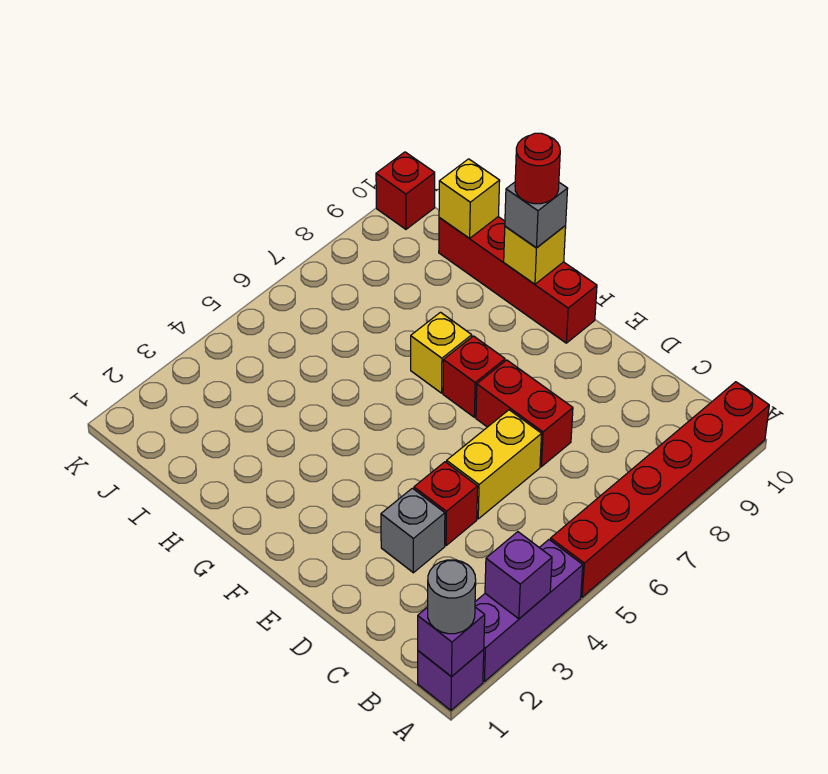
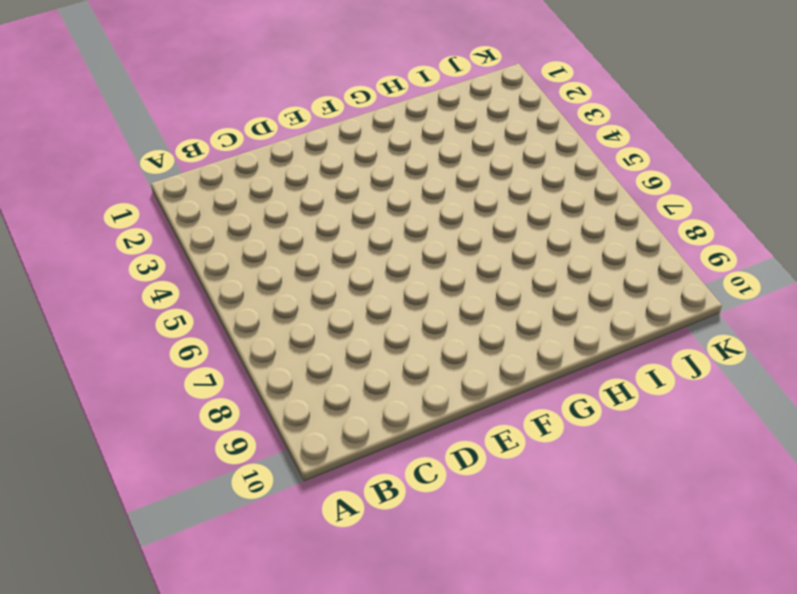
none -> purple brick A1 level 1
none -> purple brick A2:A4 level 1
none -> red brick A5:A10 level 1

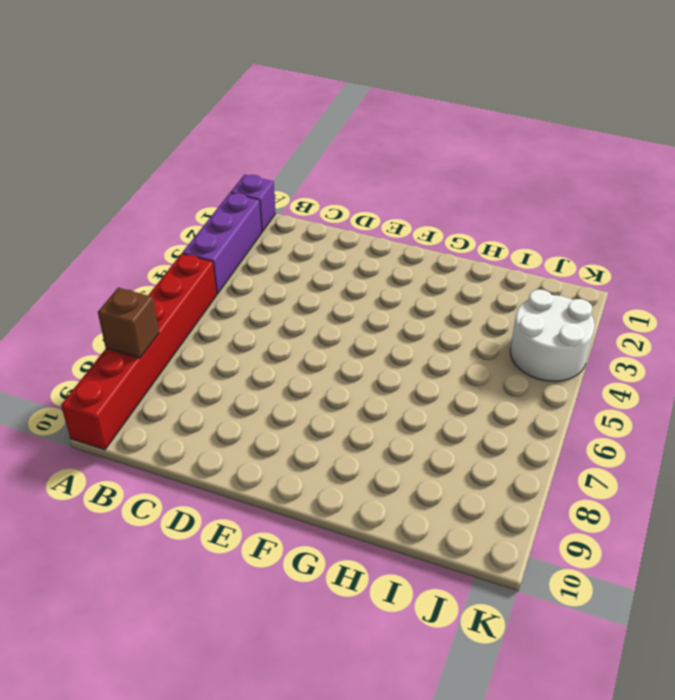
brown brick A8 level 2 -> none
white round brick J3:K4 level 1 -> none
none -> grey brick D3 level 1
none -> red brick D4 level 1
none -> yellow brick D5:D6 level 1

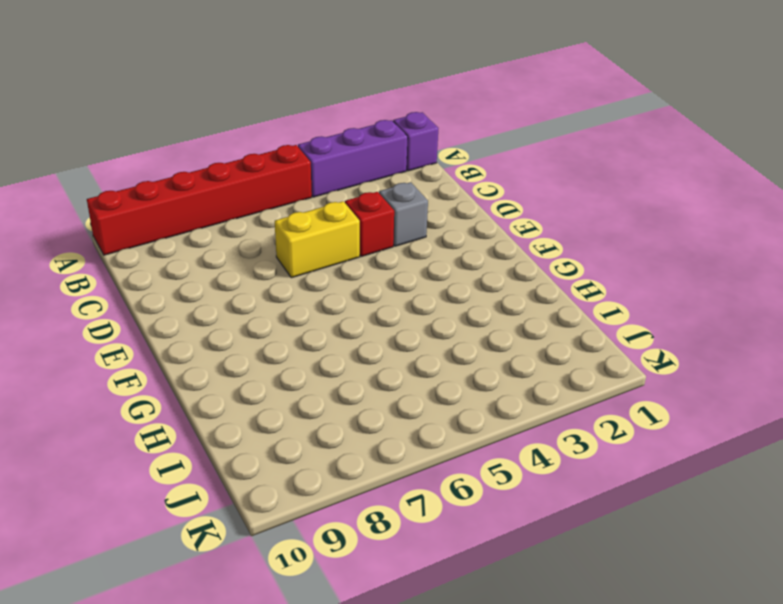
none -> red brick D7:E7 level 1
none -> red brick F7 level 1
none -> red brick F10:I10 level 1

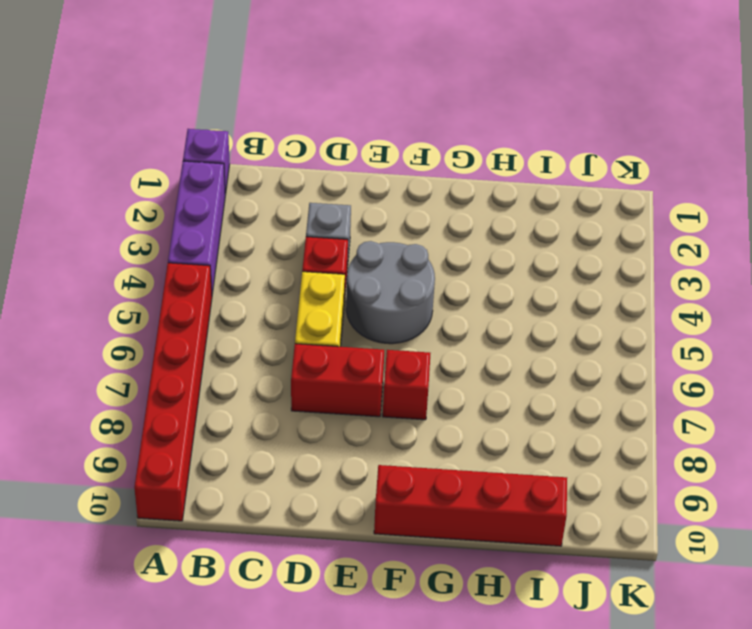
grey round brick E4:F5 level 1 -> none
none -> yellow brick G7 level 1
none -> red brick K10 level 1
none -> purple brick A1 level 2

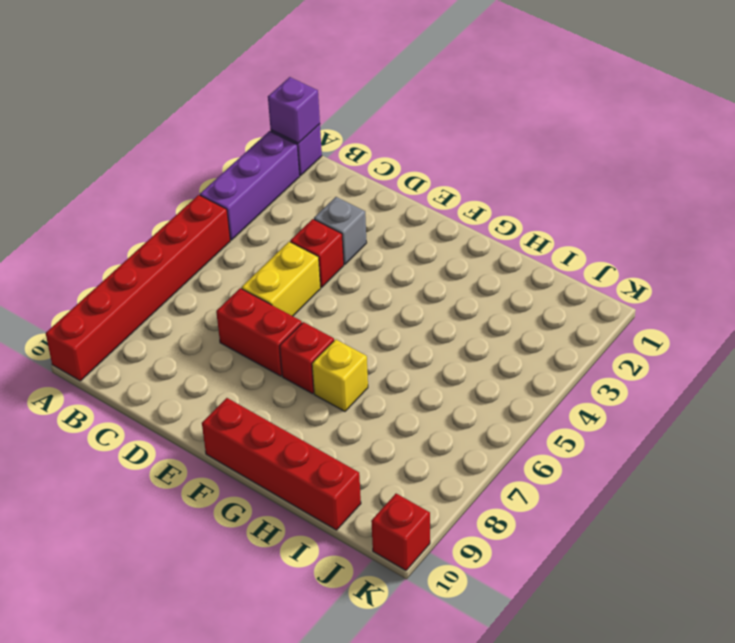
none -> purple brick A3 level 2
none -> yellow brick G10 level 2
none -> yellow brick I10 level 2

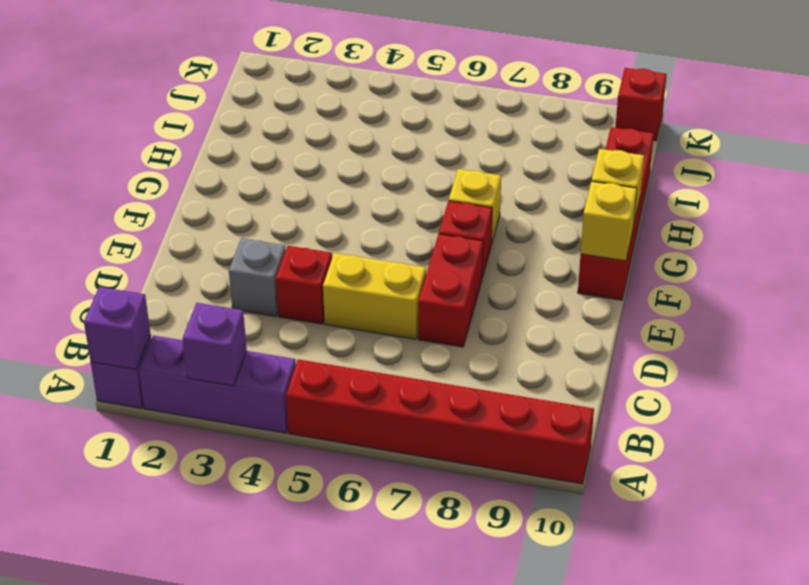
yellow brick F10 level 2 -> yellow brick I10 level 2
none -> grey round brick A1 level 3
none -> grey brick G10 level 3
none -> red round brick G10 level 4

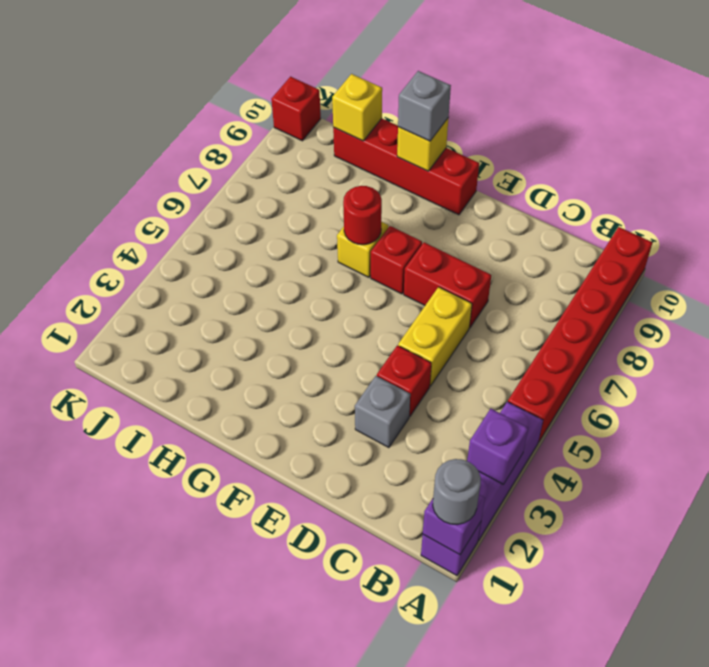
red round brick G7 level 2 -> red round brick G10 level 4

